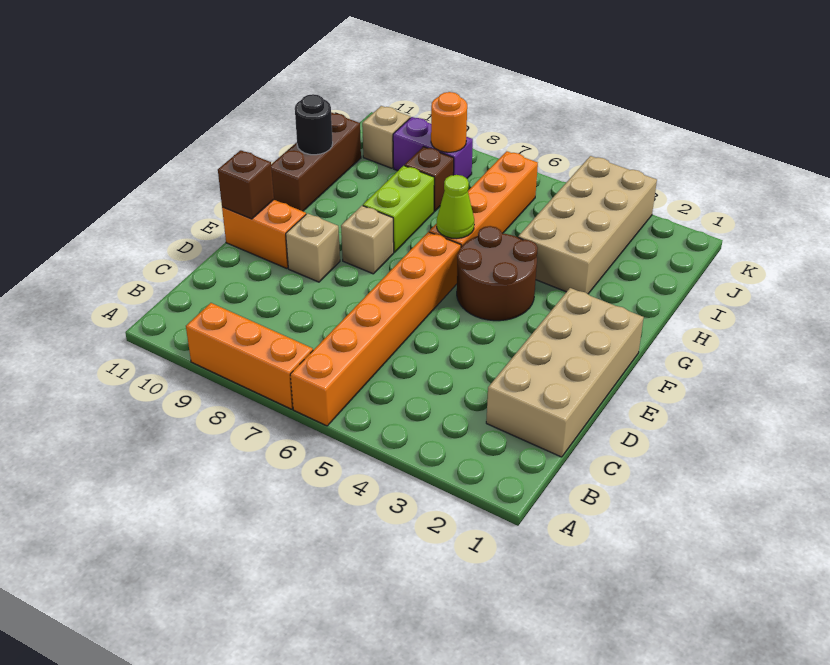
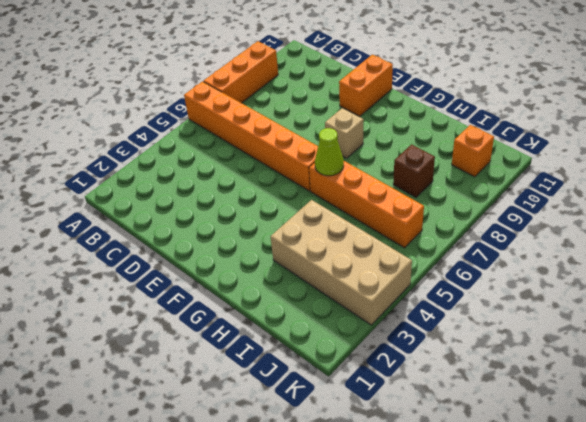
orange brick J10 level 1 -> tan brick J10 level 1
none -> tan brick C1:F2 level 1
none -> tan brick E9 level 1
none -> brown round brick F4:G5 level 1

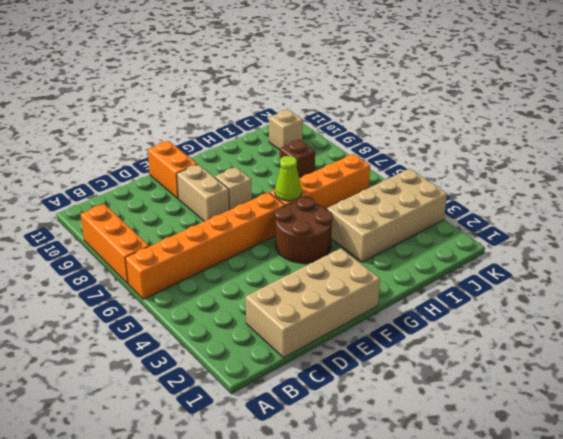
tan brick E8:E9 level 1 -> tan brick E9 level 1
none -> lime brick G8:H8 level 1
none -> brown brick G11:I11 level 1
none -> purple brick J8:J9 level 1

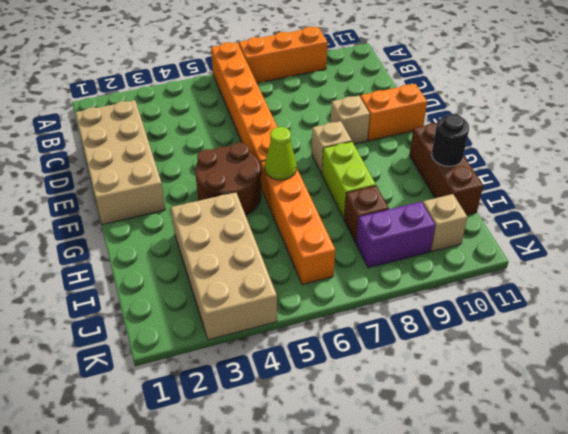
none -> brown brick E11 level 2
none -> orange round brick J8 level 2

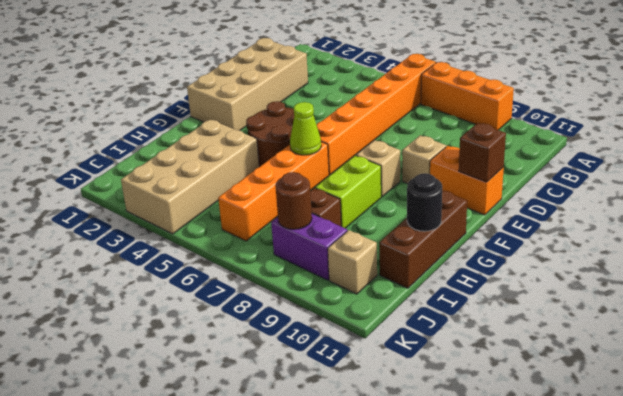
brown round brick J8 level 2 -> orange round brick J8 level 2

